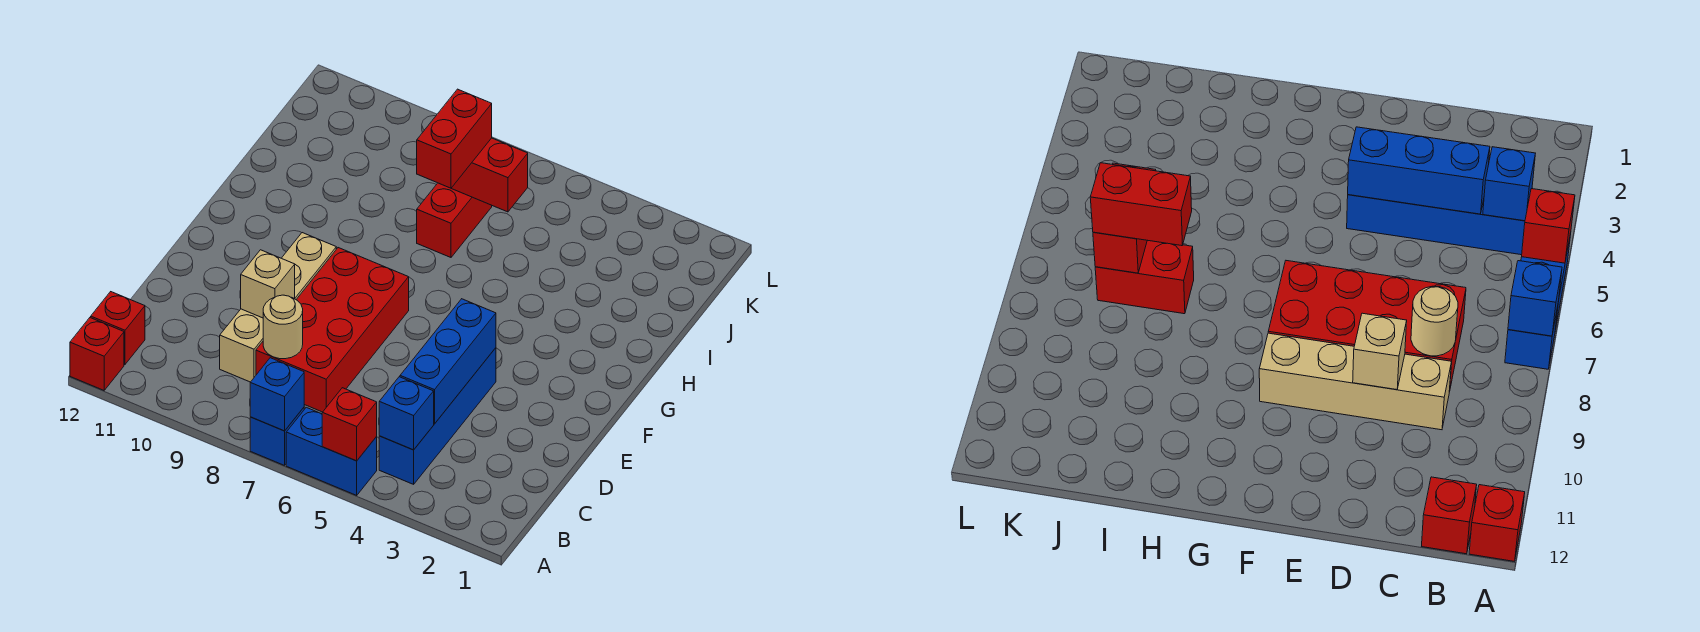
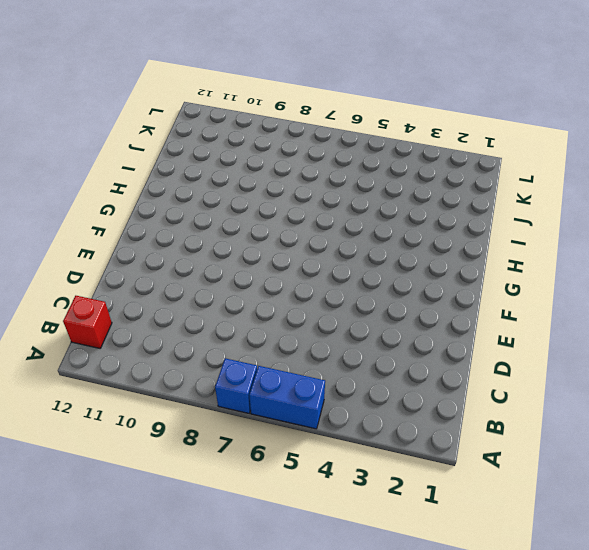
none -> red brick A12 level 1
none -> blue brick B4:E4 level 1
none -> red brick C7:F8 level 1

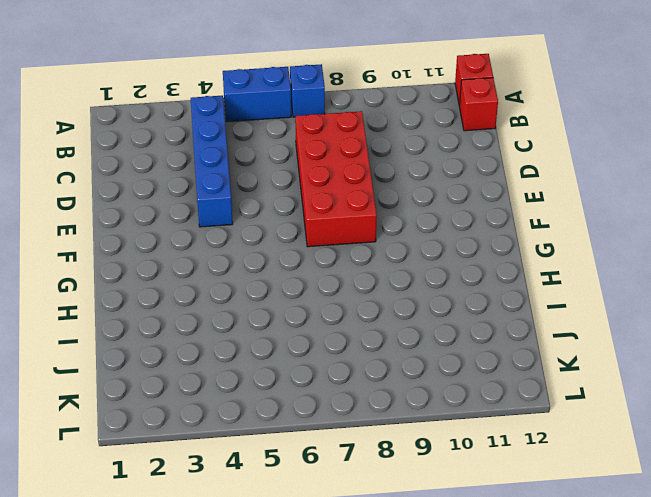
none -> tan brick C9:F9 level 1
none -> red brick I7:J7 level 1
none -> red brick A5 level 2

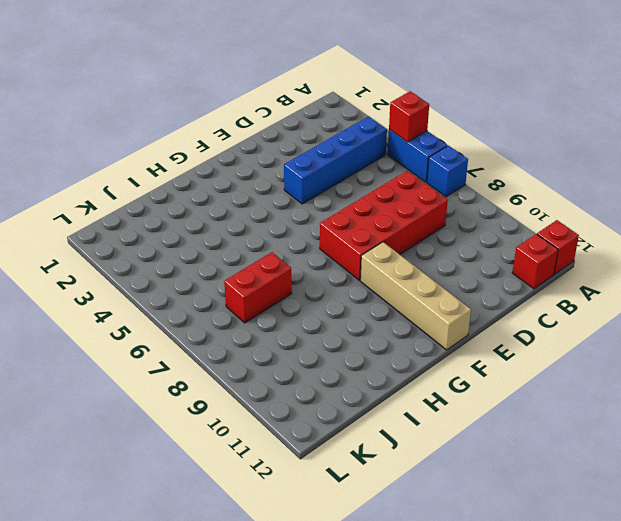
tan brick F9:F12 level 1 -> tan brick C9:F9 level 1
none -> blue brick A7 level 2
none -> blue brick B4 level 2
none -> blue brick C4:E4 level 2

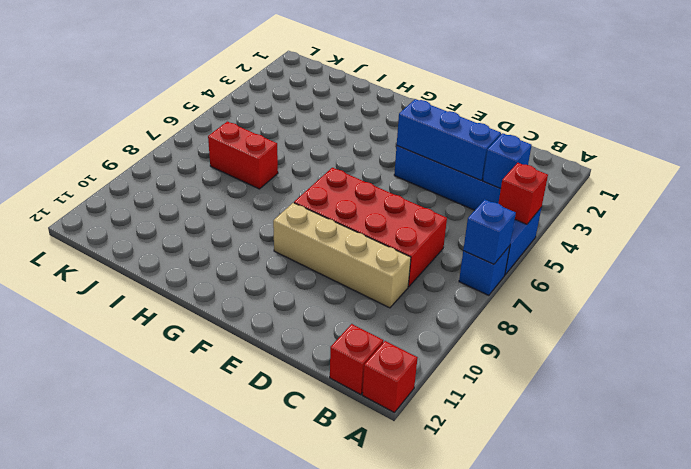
none -> tan round brick C8 level 2
none -> tan brick D9 level 2
none -> red brick J6:J7 level 2

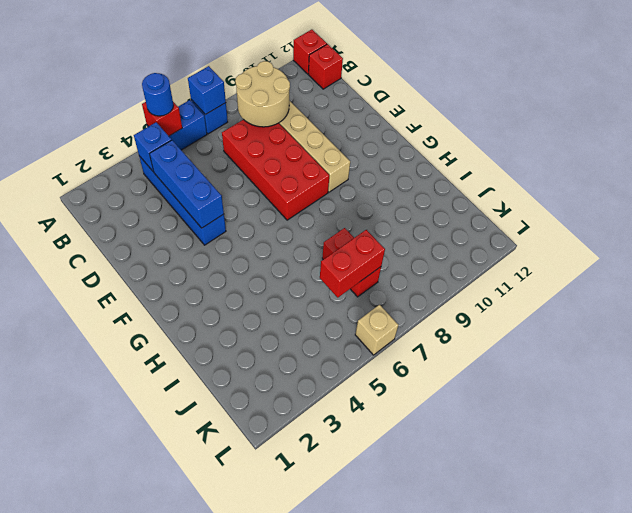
blue round brick A5 level 3 -> none
tan round brick B8:C9 level 2 -> tan round brick C8 level 2
tan brick L6 level 1 -> tan brick D9 level 2
none -> red brick I7:J7 level 3

